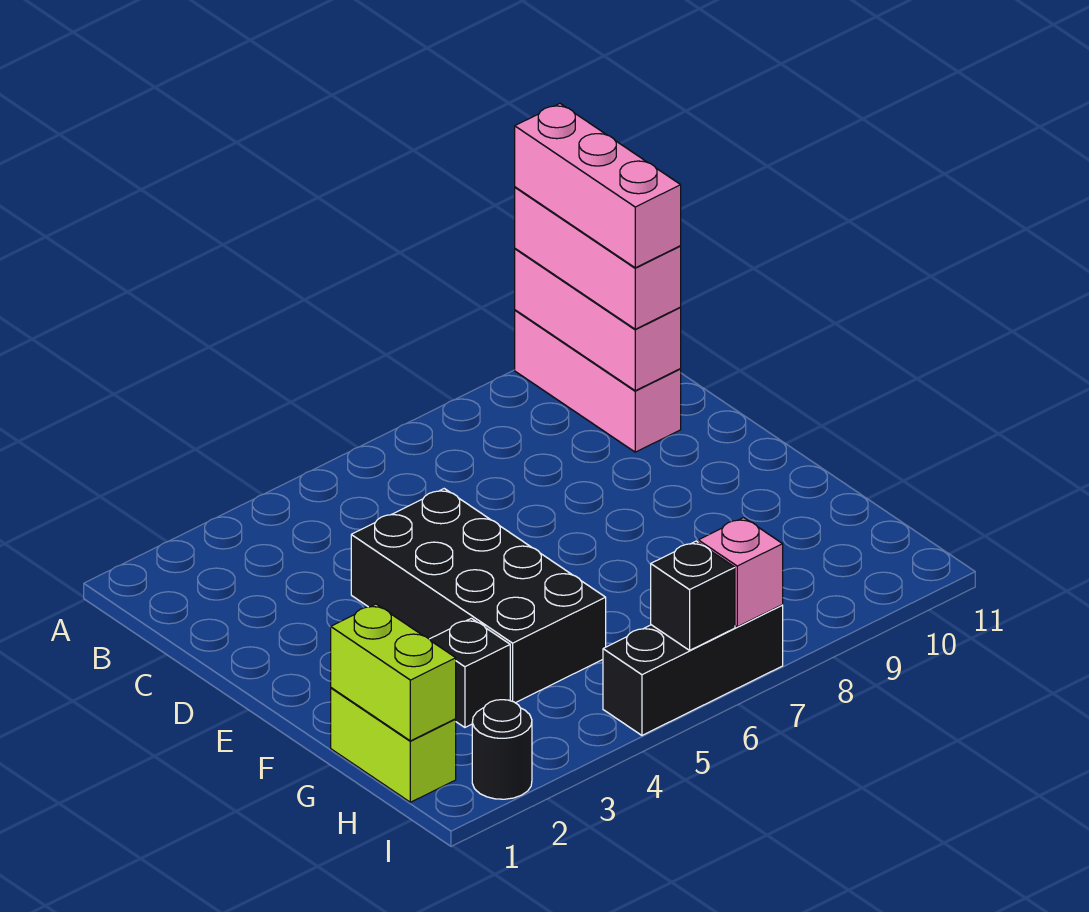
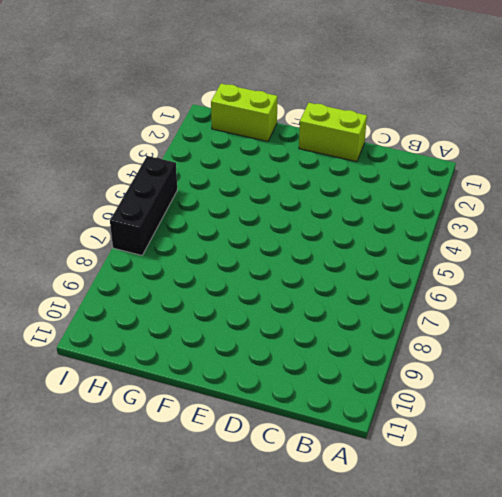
lime brick D1:E1 level 1 -> lime brick G1:H1 level 2
none -> pink brick A10:C10 level 1
none -> black brick D4:G5 level 1
none -> black brick G3 level 1

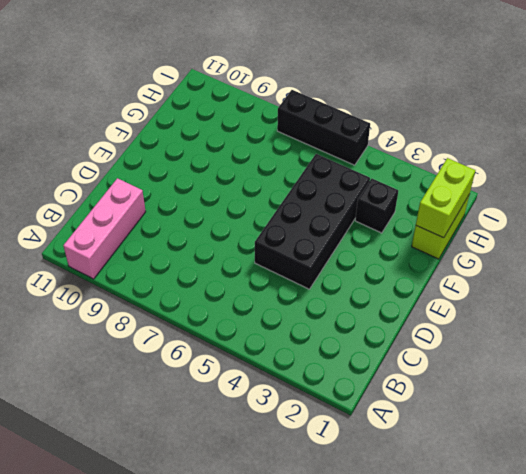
none -> black round brick I2 level 1
none -> pink brick A10:C10 level 2
none -> black brick I6 level 2

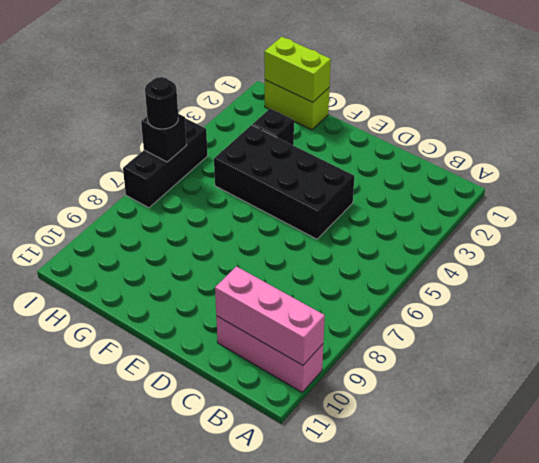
black round brick I6 level 3 -> black round brick I2 level 1
none -> pink brick I7 level 2
none -> pink brick A10:C10 level 3
none -> pink brick A10:C10 level 4

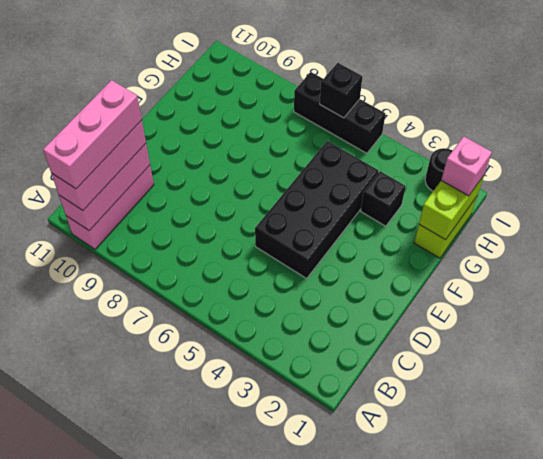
pink brick H1 level 3 -> pink brick I7 level 2

